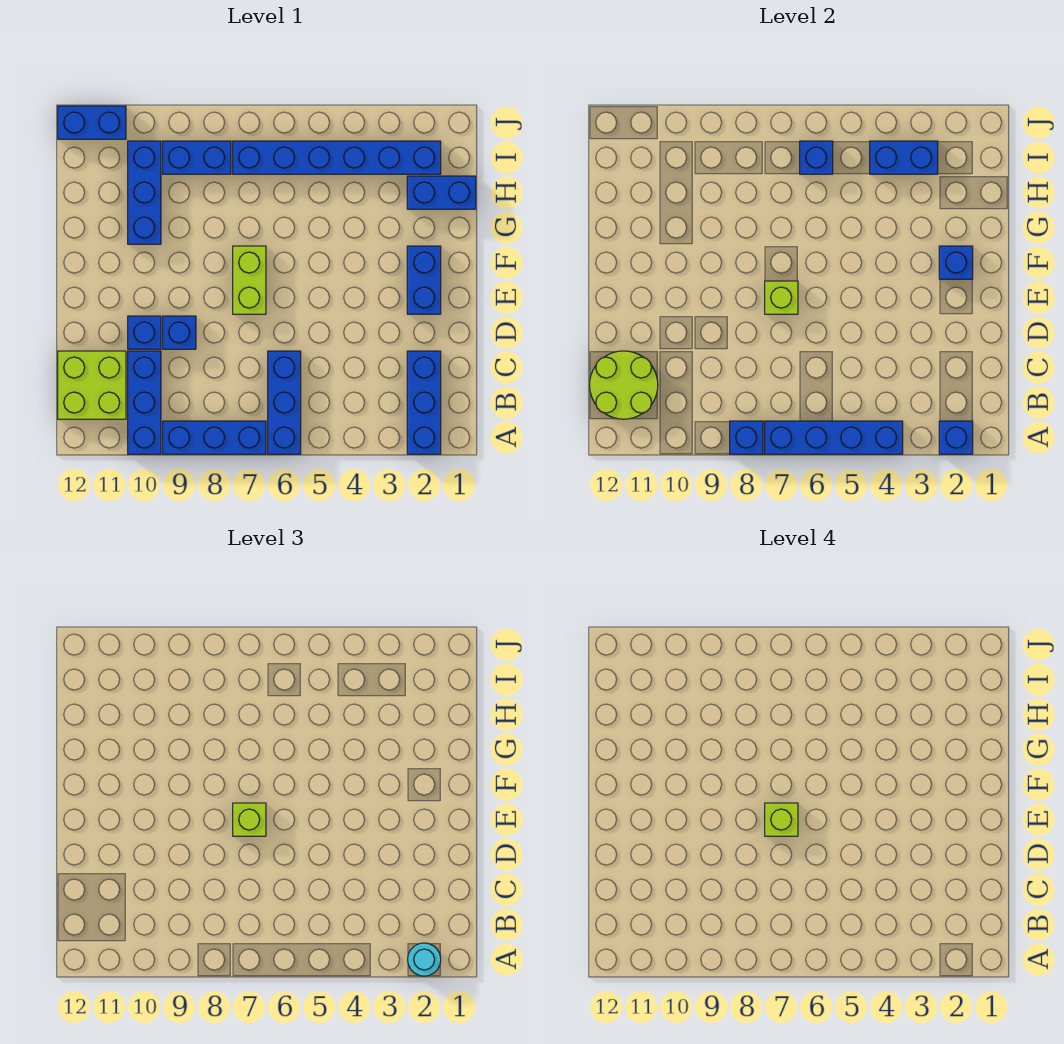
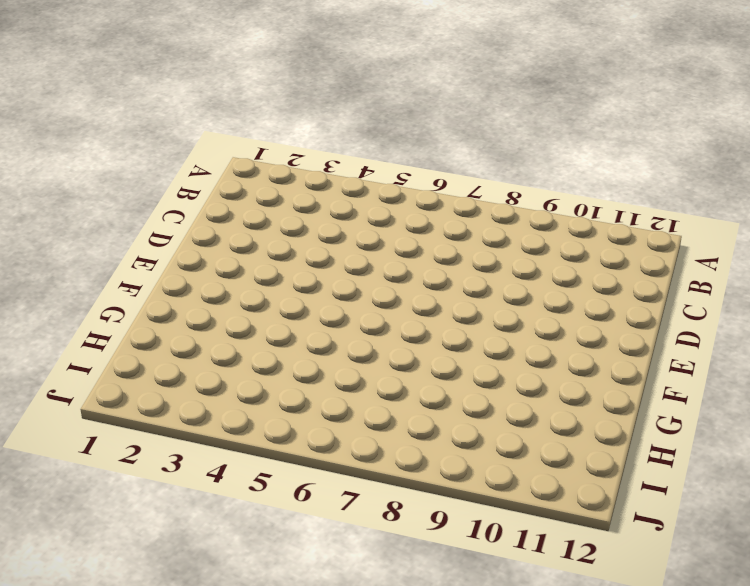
none -> blue brick A2:C2 level 1
none -> blue brick A6:C6 level 1
none -> blue brick A7:A9 level 1

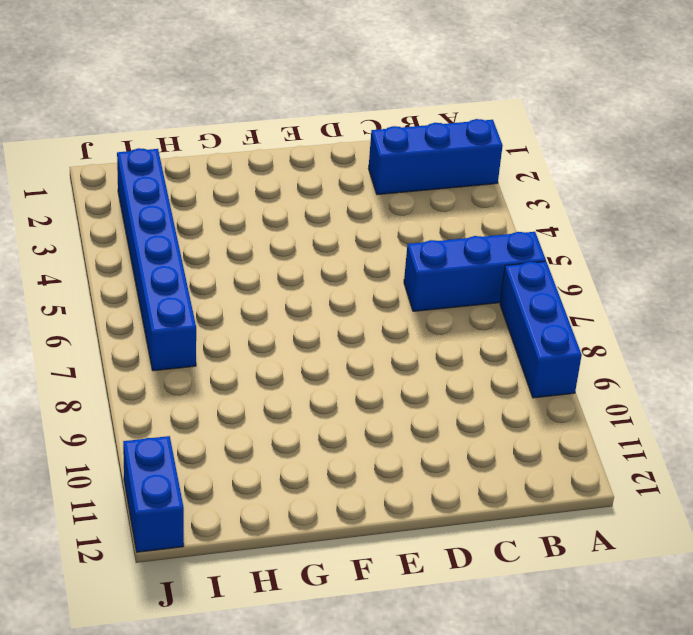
none -> blue brick A10:C10 level 1
none -> lime brick B11:C12 level 1
none -> blue brick D9 level 1

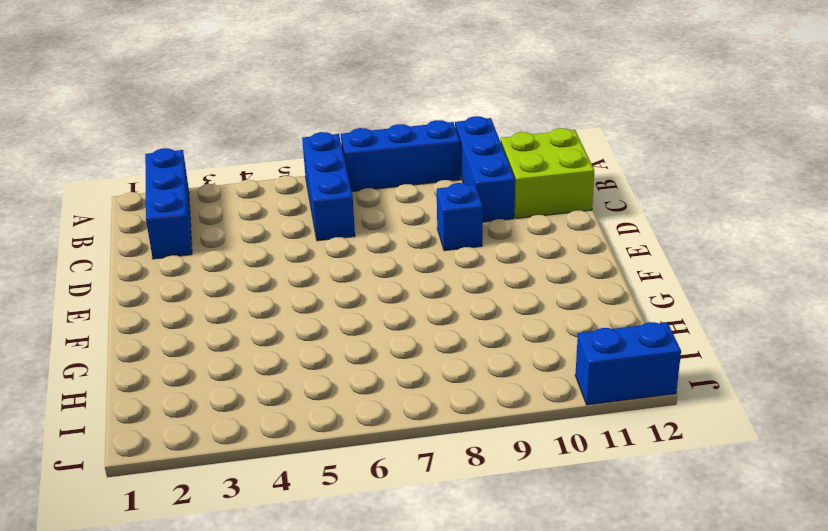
none -> blue brick D10 level 1
none -> blue brick E2:F2 level 1
none -> lime brick E7:F7 level 1

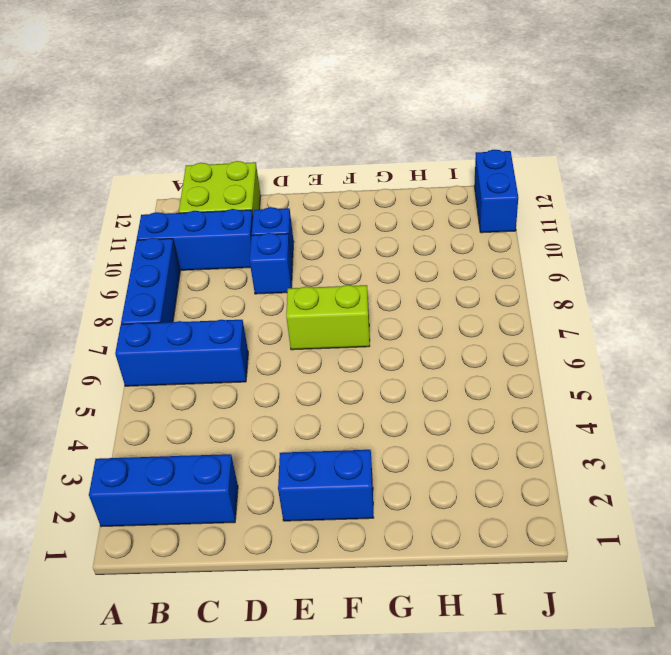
none -> blue brick G10:I10 level 1
none -> blue brick H1:H2 level 1
none -> blue brick I2:I7 level 1

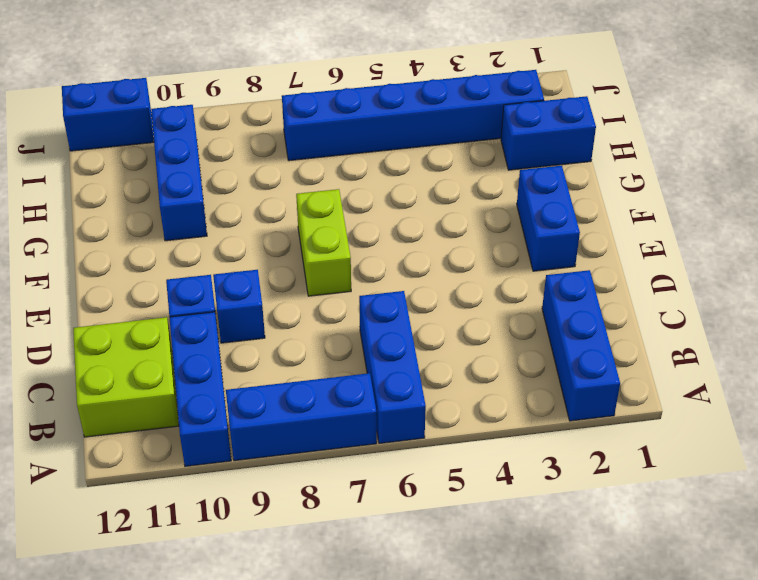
none -> blue brick I8:I9 level 1
none -> blue brick A2 level 2
none -> blue brick A4:A7 level 2

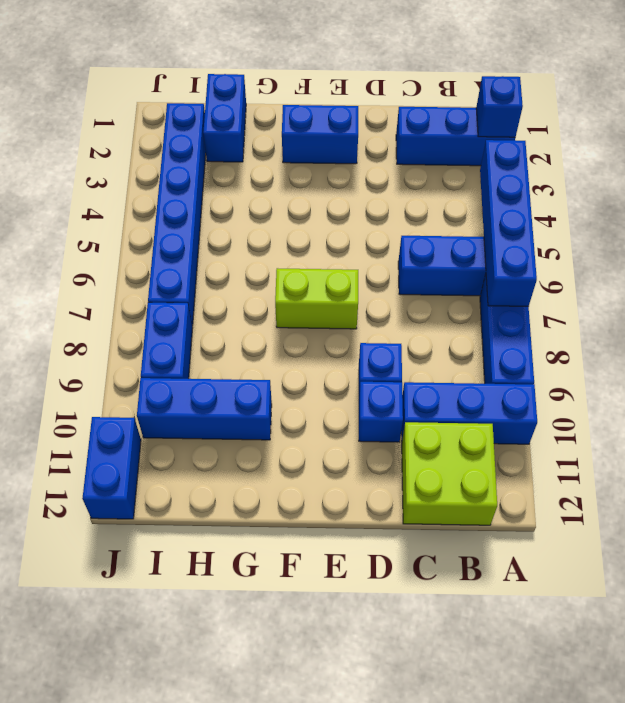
none -> blue brick A8 level 2
none -> lime round brick B11:C12 level 2
none -> lime brick E7 level 2

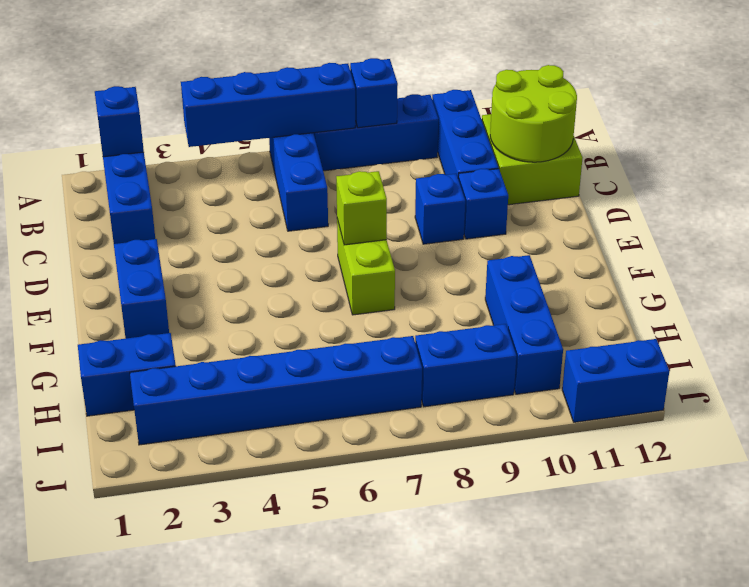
none -> blue brick F2 level 2
none -> blue brick I3:I4 level 2
none -> blue brick I6 level 2

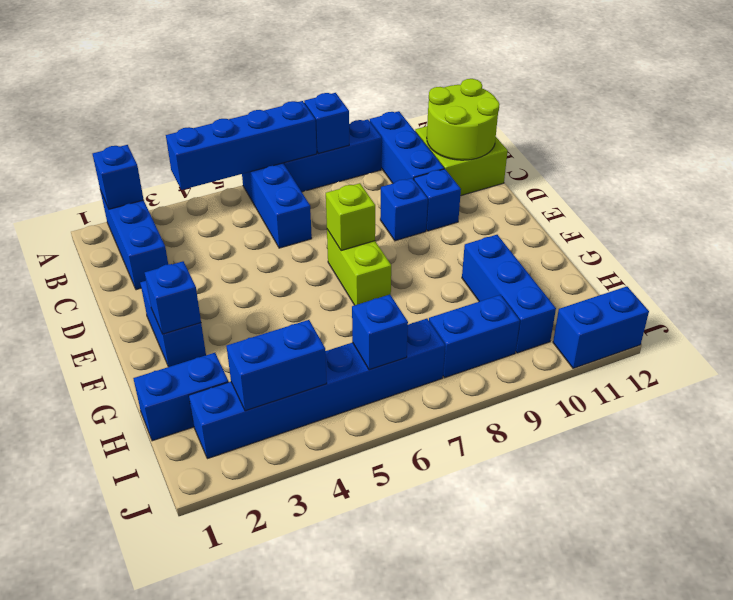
none -> cyan round brick A2 level 3
none -> lime brick E7 level 3
none -> lime brick E7 level 4

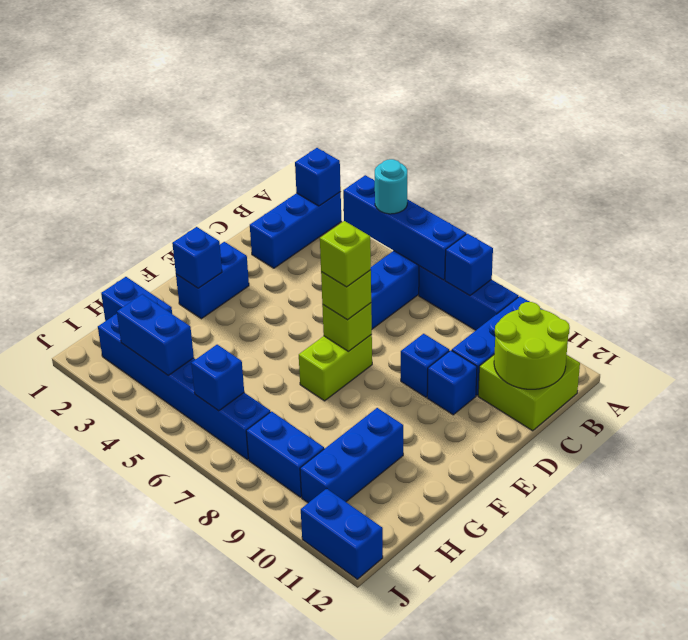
cyan round brick A5 level 3 -> cyan round brick A2 level 3

